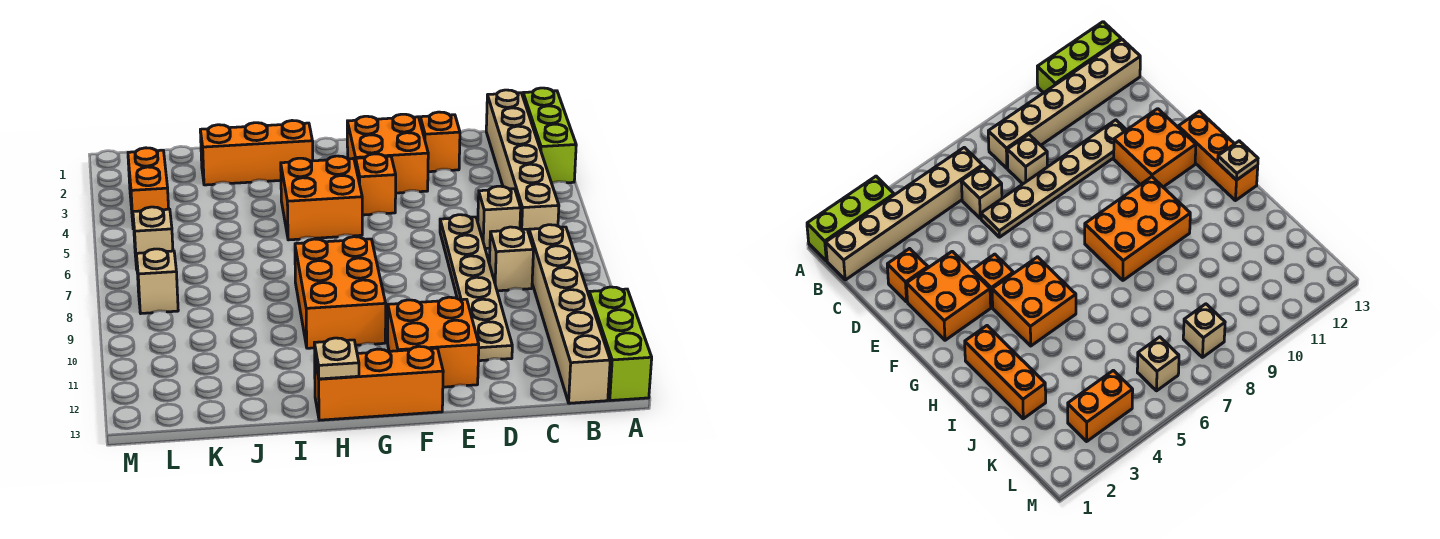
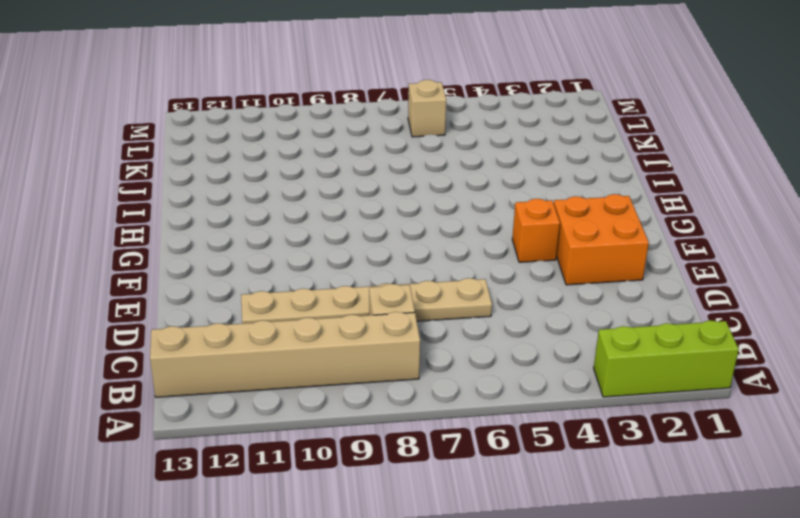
none -> lime brick A11:A13 level 1
none -> tan brick B1:B6 level 1
none -> tan brick C6 level 1

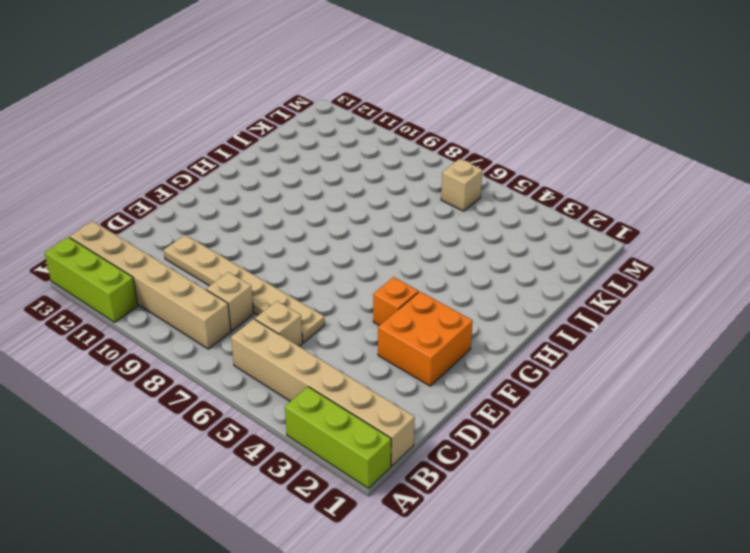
none -> orange brick D2 level 1
none -> orange brick E11:F12 level 1
none -> orange brick F13:H13 level 1

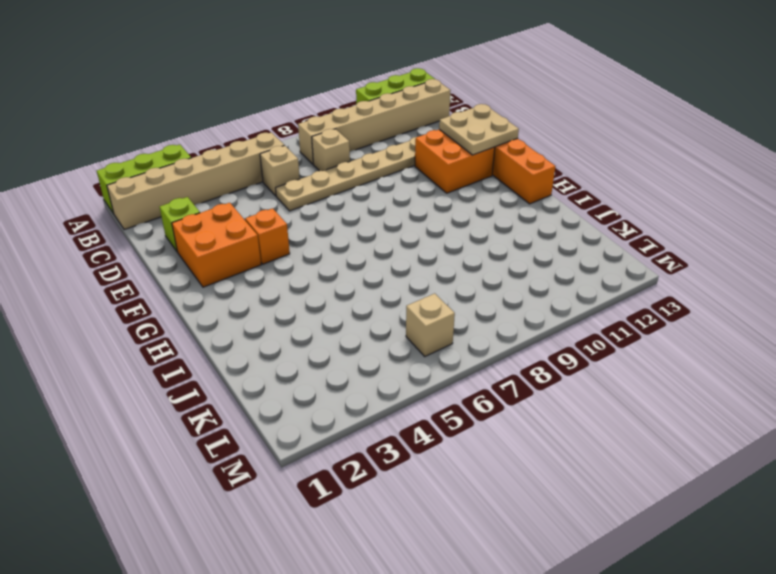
lime brick D2 level 1 -> orange brick D2 level 1
tan plate E12:F13 level 2 -> none
none -> orange brick G4:H5 level 1
none -> orange brick G8:H10 level 1
none -> orange brick H2:J2 level 1

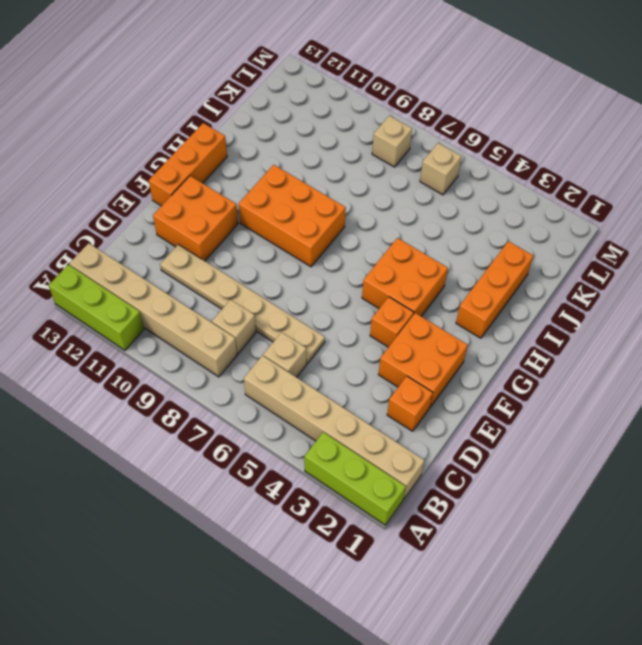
none -> orange brick L3:L4 level 1
none -> tan plate H13 level 2

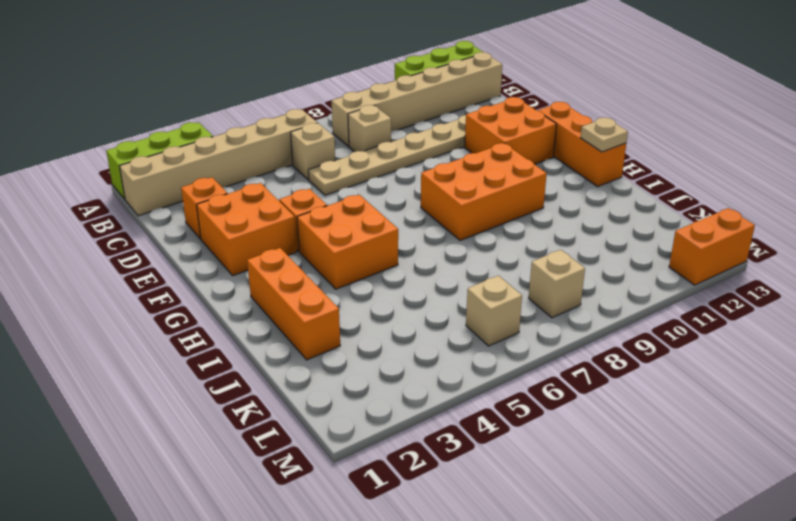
orange brick M12:M13 level 1 -> orange brick L3:L4 level 1

